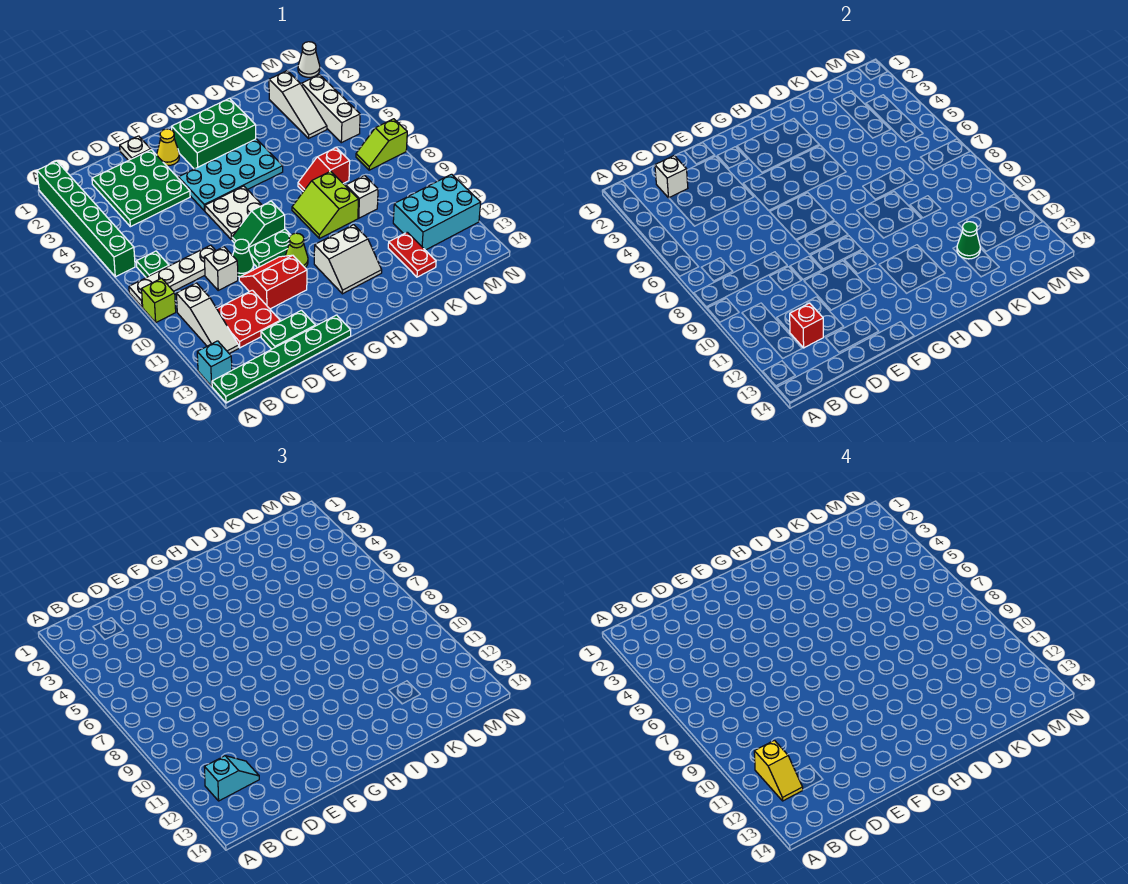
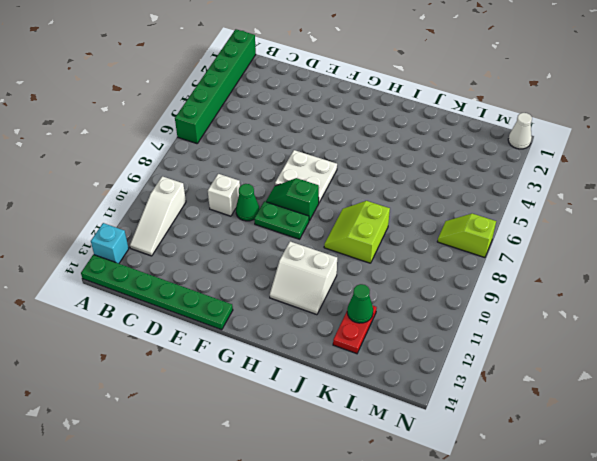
none -> white plate A8:D8 level 1
none -> lime brick A9 level 1
none -> green plate B7 level 1
none -> green plate C2:E4 level 1

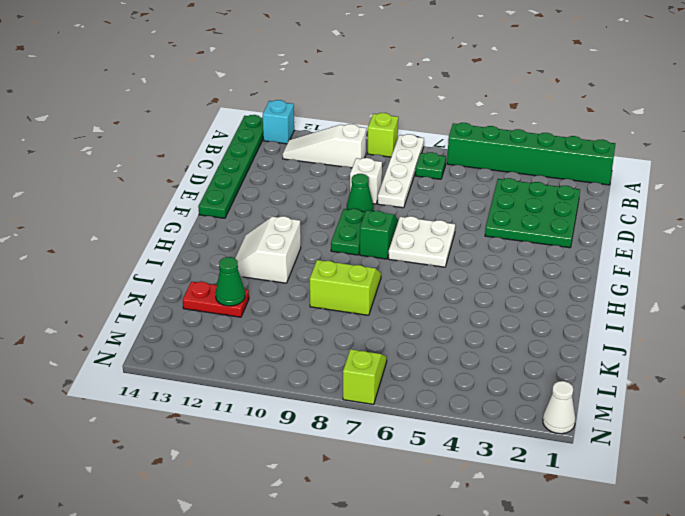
none -> red plate C11:D12 level 1
none -> green plate D13:E13 level 1
none -> white plate E1 level 1
none -> red slope E10:F11 level 1 top 11

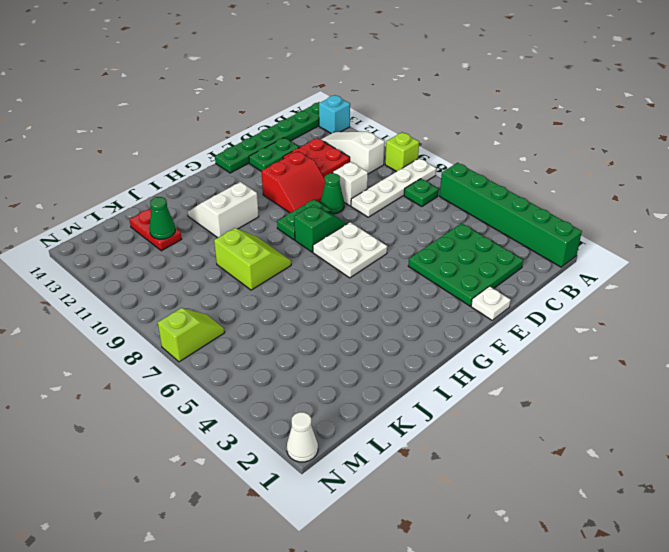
none -> yellow cone F2 level 1
none -> cyan plate F4:I5 level 1
none -> green brick G2:I3 level 1
none -> lime cone G10 level 1

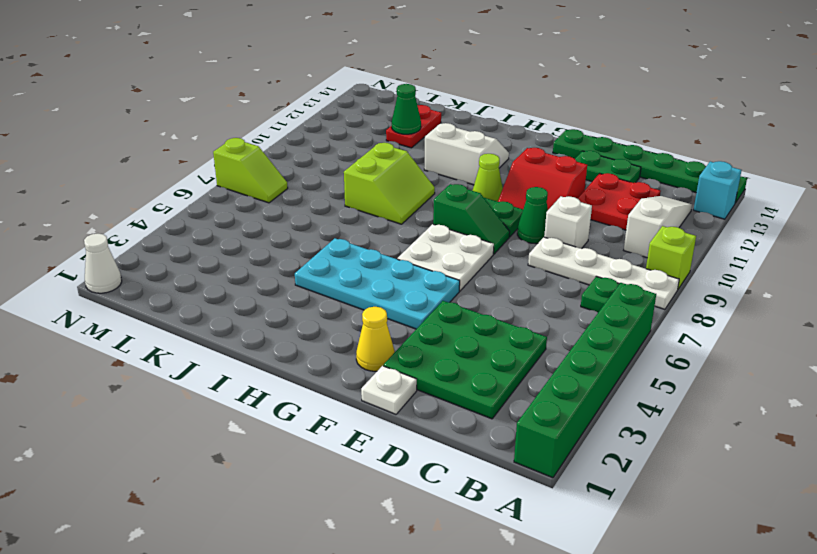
none -> green brick G2:I3 level 1
none -> red slope J7:K7 level 1 top K
none -> white brick K9 level 1
none -> white slope L2:L4 level 1 top 2

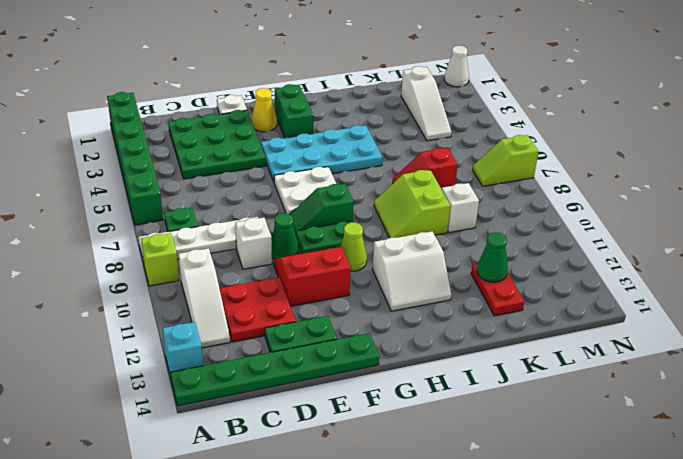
green brick G2:G3 level 1 -> green brick G2:I3 level 1
none -> cyan brick L11:N12 level 1
none -> white brick M3:M5 level 1
none -> white brick C2 level 2
none -> red brick C12 level 2

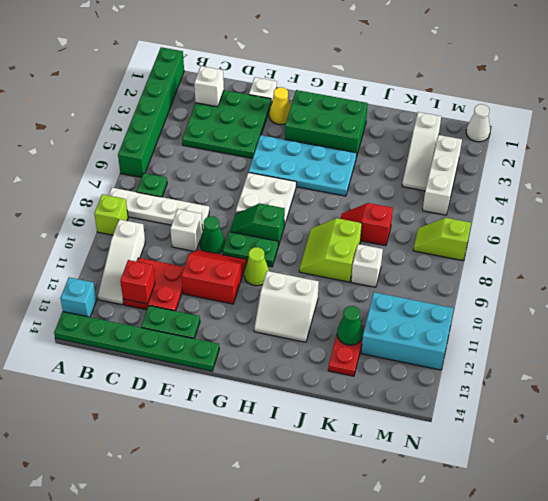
none -> cyan slope B12:C12 level 3 top B
none -> yellow slope B11:B12 level 4 top 11

